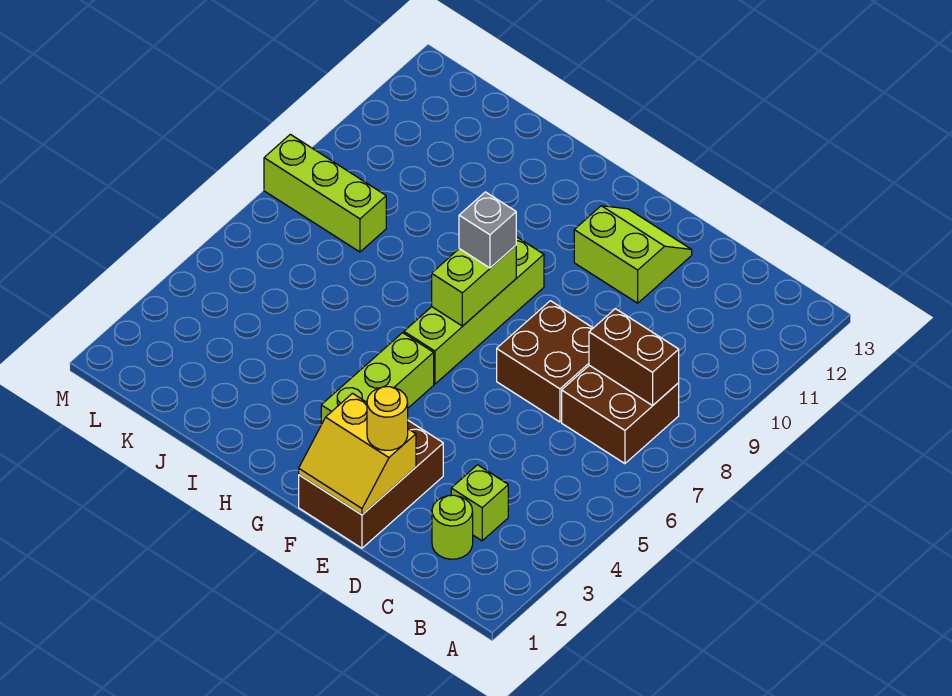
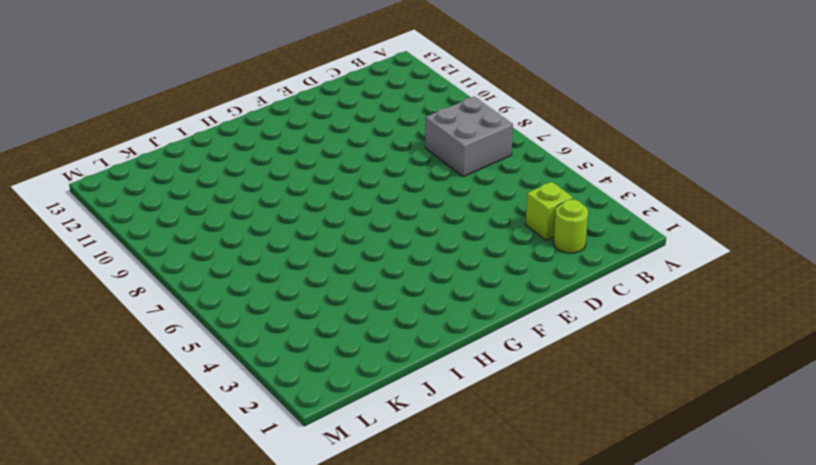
grey brick B7:C8 level 1 -> brown brick B7:C8 level 1
none -> brown brick D7:E8 level 1
none -> brown brick E1:F3 level 1
none -> lime slope E11:F12 level 1 top 11

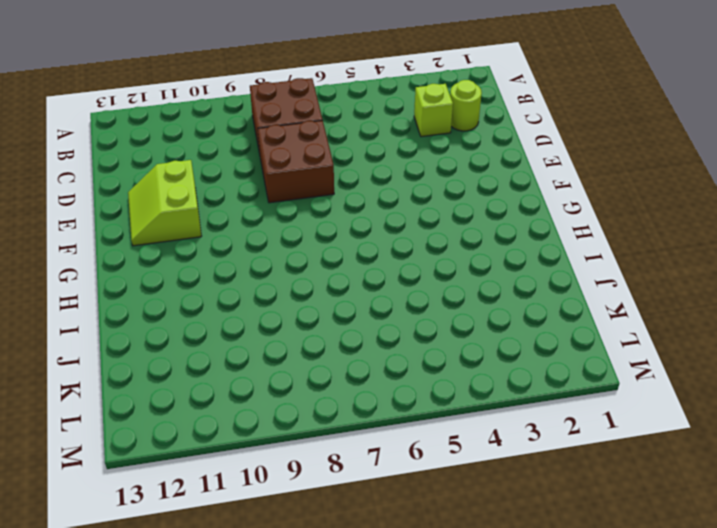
none -> brown brick E1:F3 level 1
none -> lime brick G3:G5 level 1
none -> lime brick G6:G9 level 1

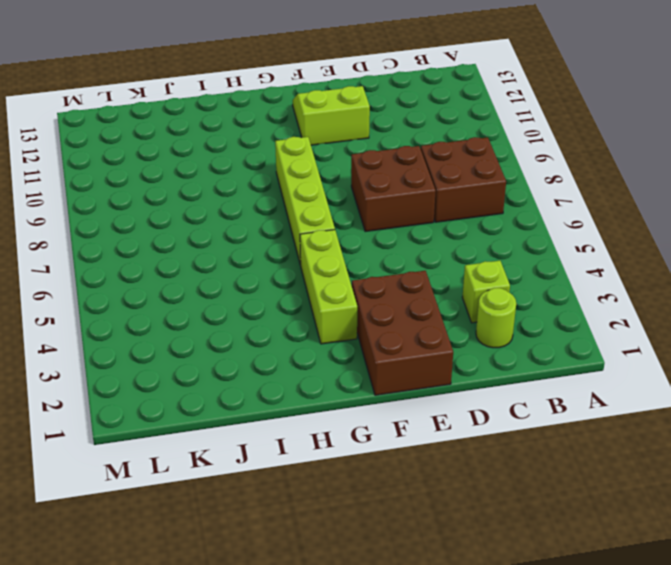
none -> lime brick K8:M8 level 1
none -> brown brick B8:C8 level 2
none -> yellow slope E1:F2 level 2 top 2

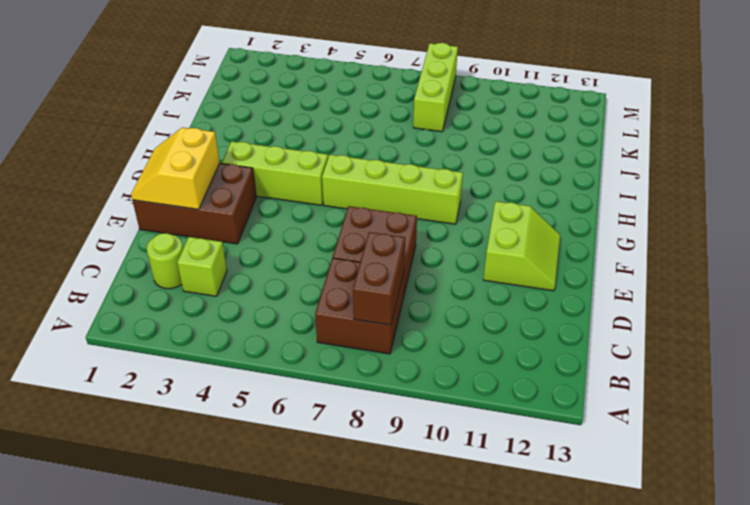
none -> lime brick G7:G8 level 2
none -> yellow round brick E2 level 3
none -> grey brick G8 level 3

